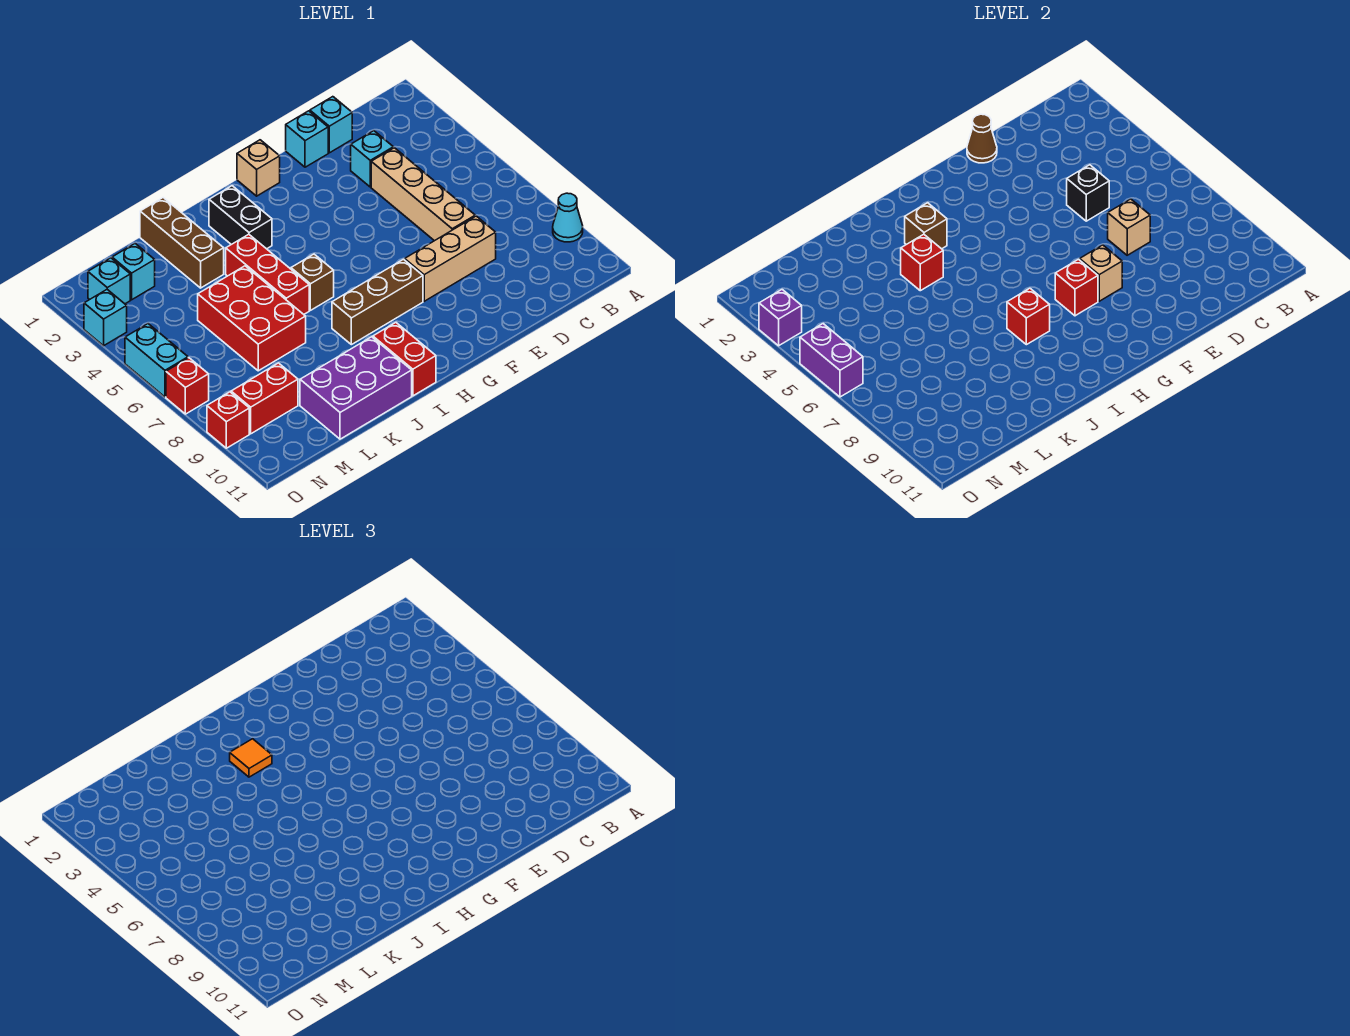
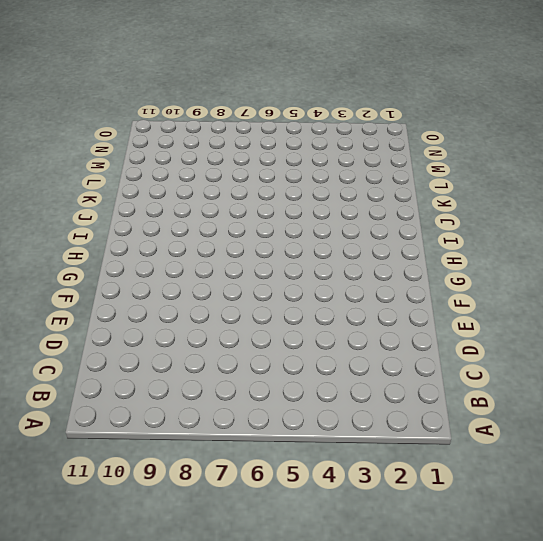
none -> cyan cone A9 level 1
none -> cyan brick D1 level 1
none -> cyan brick D3 level 1
none -> tan brick D4:D7 level 1

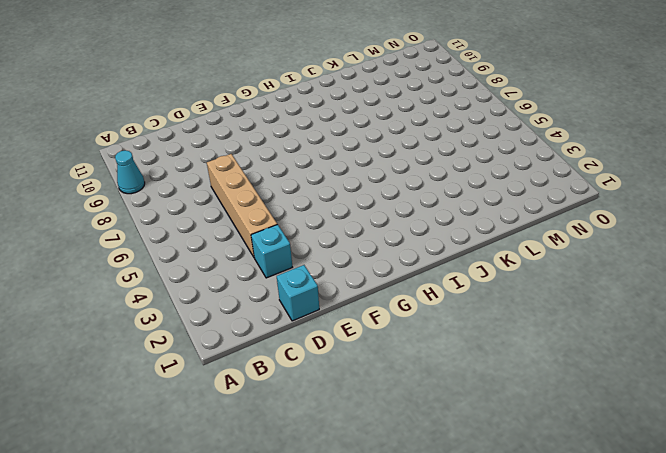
none -> tan brick D8:F8 level 1
none -> cyan brick E1 level 1
none -> tan brick G1 level 1
none -> brown brick G8:I8 level 1

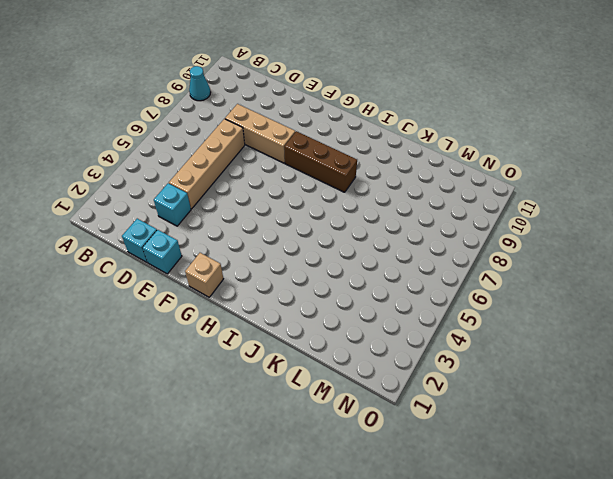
none -> black brick I2:I3 level 1
none -> brown brick I6 level 1
none -> red brick I10:I11 level 1
none -> red brick J4:J6 level 1

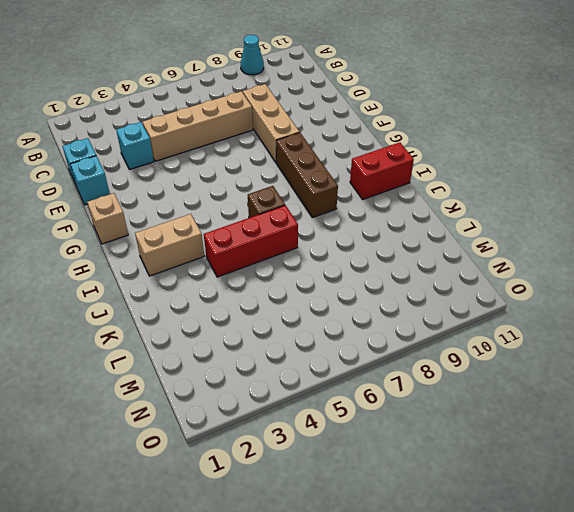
tan brick I2:I3 level 1 -> black brick I2:I3 level 1
none -> purple brick J10:L11 level 1
none -> brown brick K1:K3 level 1
none -> red brick K5:L7 level 1
none -> cyan brick M2 level 1

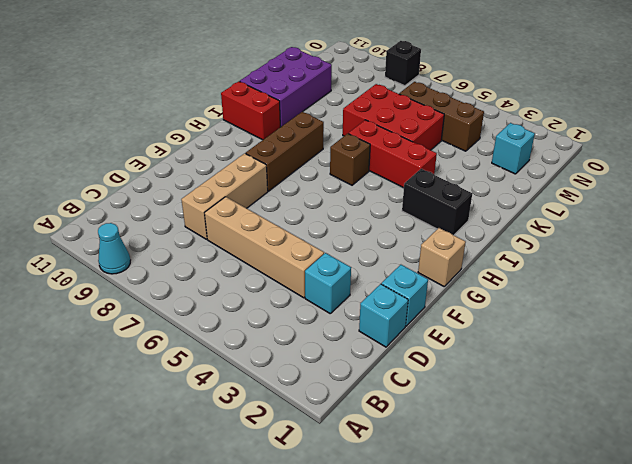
brown brick M4:M6 level 1 -> brown brick K1:K3 level 1
black brick O8 level 1 -> black brick D5 level 2
none -> red brick M9:N9 level 1
none -> cyan brick N2 level 1
none -> cyan brick O3 level 1
none -> cyan brick O5:O6 level 1

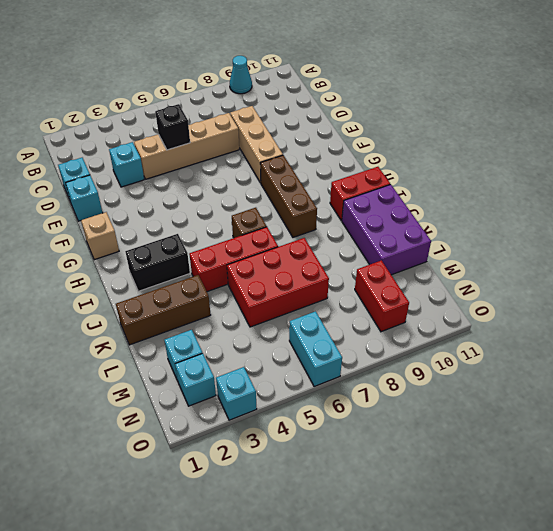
cyan brick N6:O6 level 1 -> cyan brick O5:O6 level 1
none -> red brick O7 level 1
none -> red brick O9 level 1
none -> tan brick D7 level 2
none -> brown cone E1 level 2

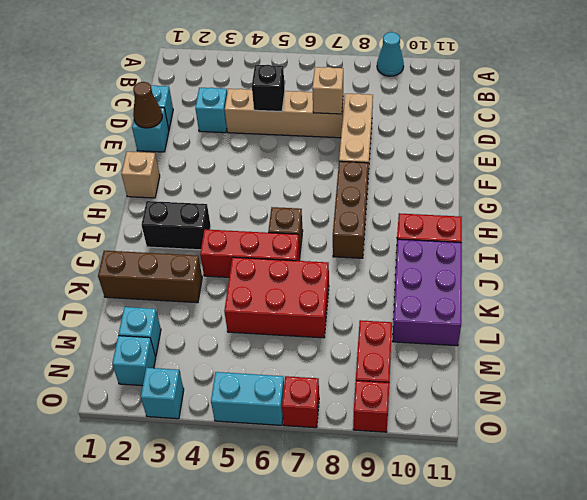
none -> tan brick F8 level 2
none -> red brick G8 level 2
none -> brown brick I3 level 2
none -> red brick I8 level 2

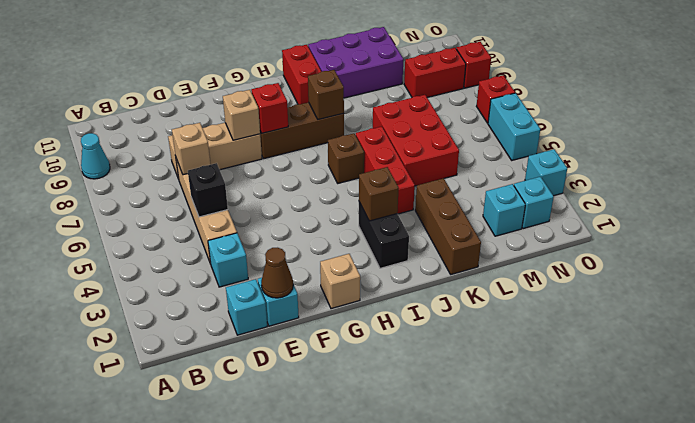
brown brick I8 level 2 -> red brick I8 level 2
none -> red brick J4 level 2
none -> purple brick O3 level 2
none -> purple brick O5:O6 level 2
none -> orange tile I3 level 3

